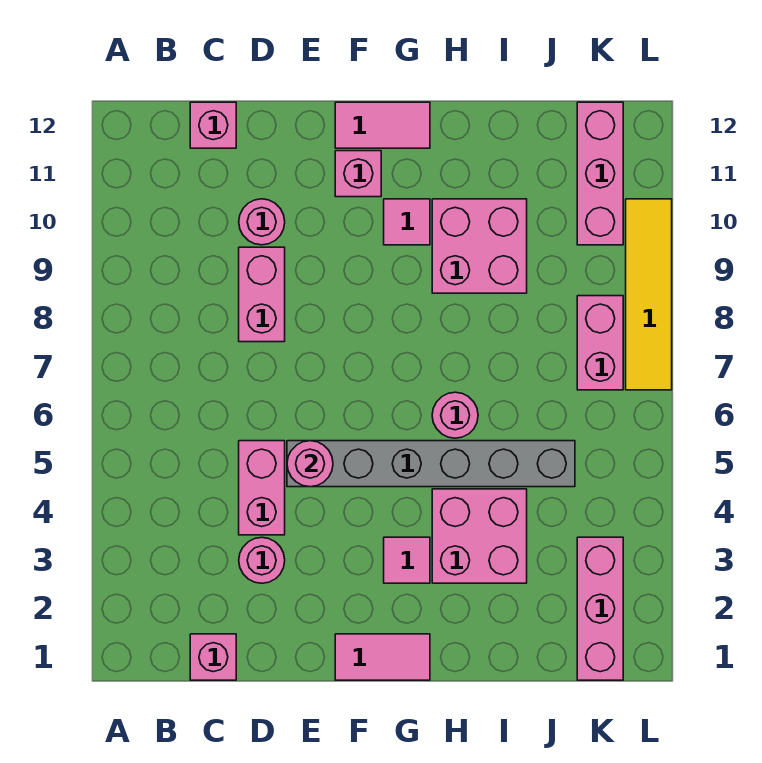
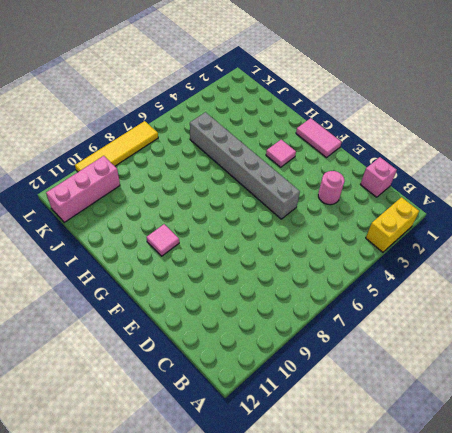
yellow brick A2:A3 level 1 -> none
none -> pink brick C12 level 1
none -> pink brick D4:D5 level 1
none -> pink brick D8:D9 level 1

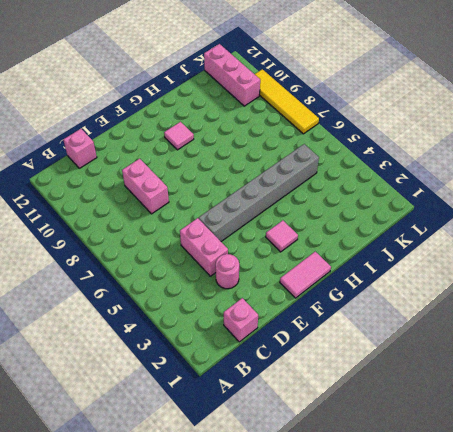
none -> pink round brick D10 level 1
none -> pink brick F11 level 1
none -> pink tile F12:G12 level 1

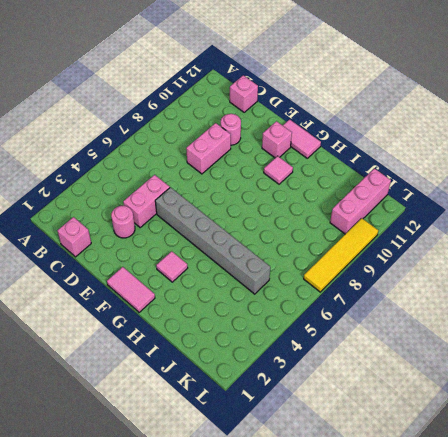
none -> pink brick H3:I4 level 1
none -> pink round brick H6 level 1
none -> pink brick H9:I10 level 1

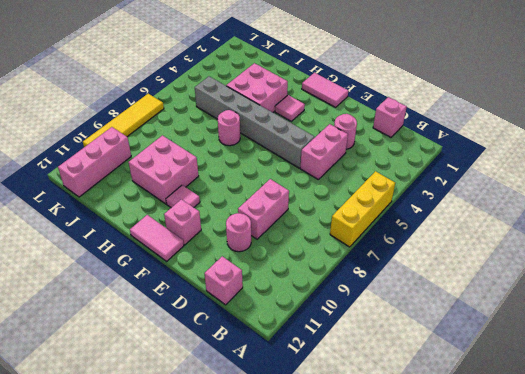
yellow brick A5:A7 level 1 -> none
none -> pink brick K1:K3 level 1
none -> pink brick K7:K8 level 1
none -> pink round brick E5 level 2

